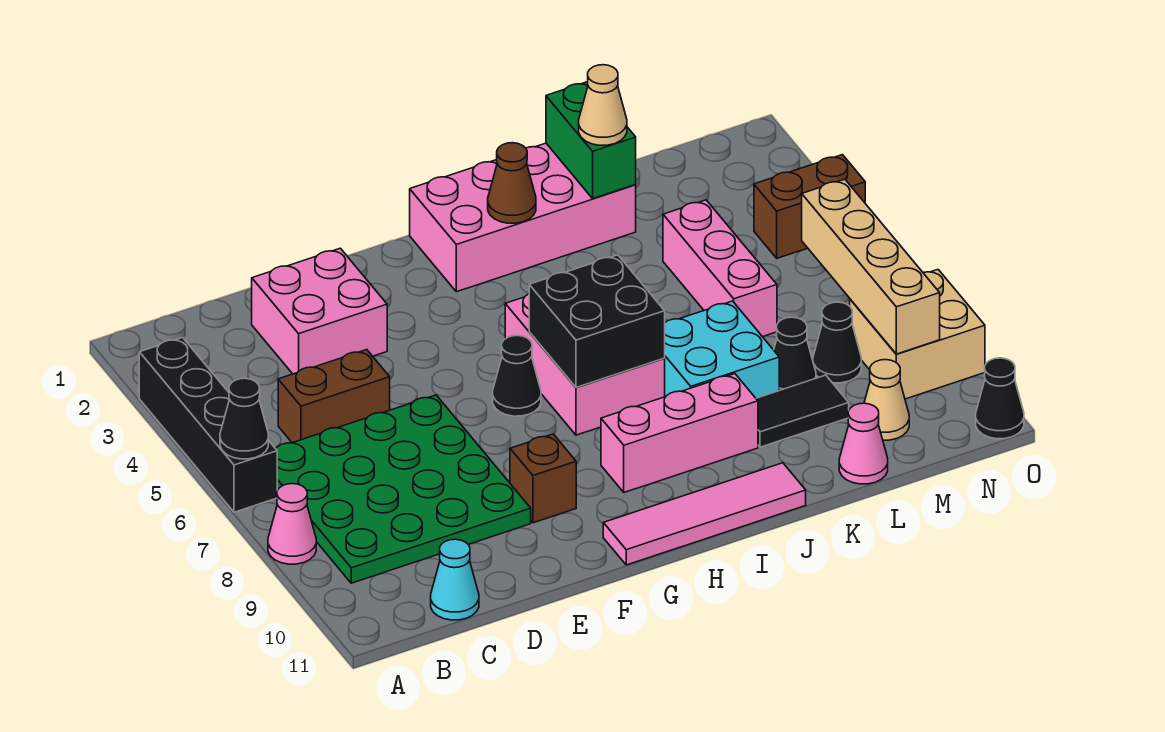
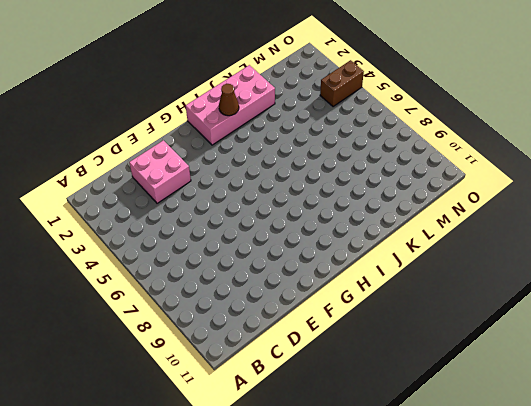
none -> black brick A3:A6 level 1
none -> pink cone A8 level 1
none -> green plate B6:E9 level 1

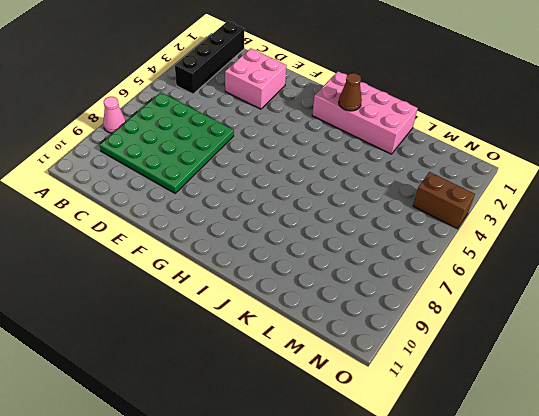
black brick B1:B4 level 1 -> black brick A3:A6 level 1
none -> brown brick C5:D5 level 1
none -> cyan cone C11 level 1
none -> brown brick F9 level 1

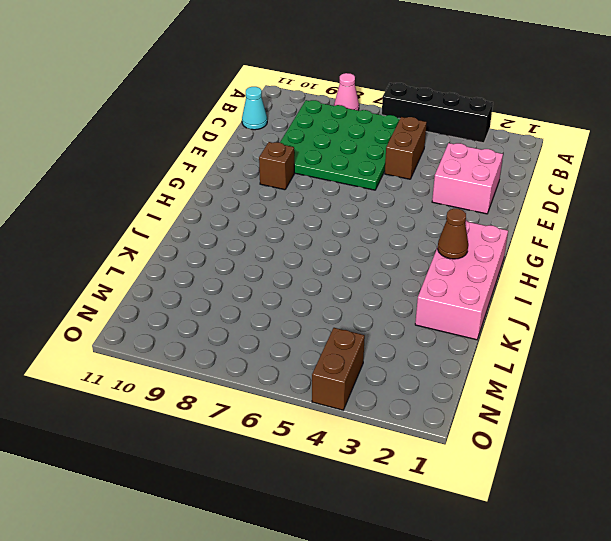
none -> black cone G6 level 1
none -> pink tile G11:J11 level 1
none -> pink brick H5:I7 level 1

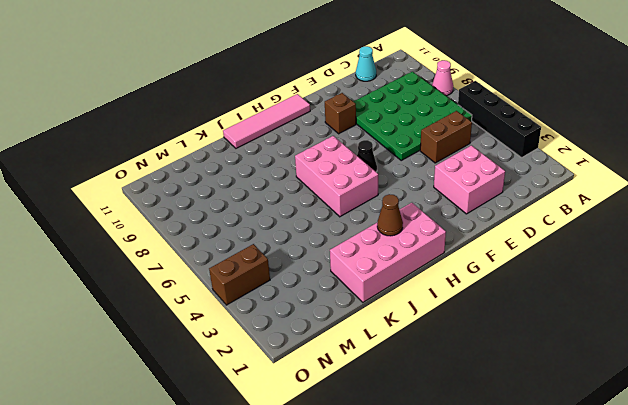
none -> pink brick H9:J9 level 1
none -> cyan brick J7:K8 level 1
none -> black tile K9:L9 level 1

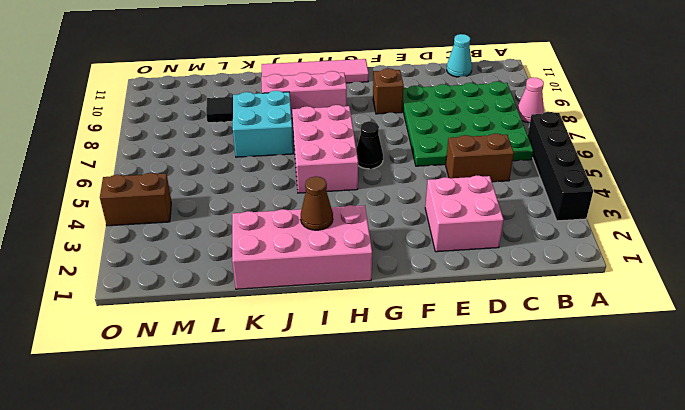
none -> pink brick L4:L6 level 1
none -> black cone L8 level 1
none -> pink cone L11 level 1

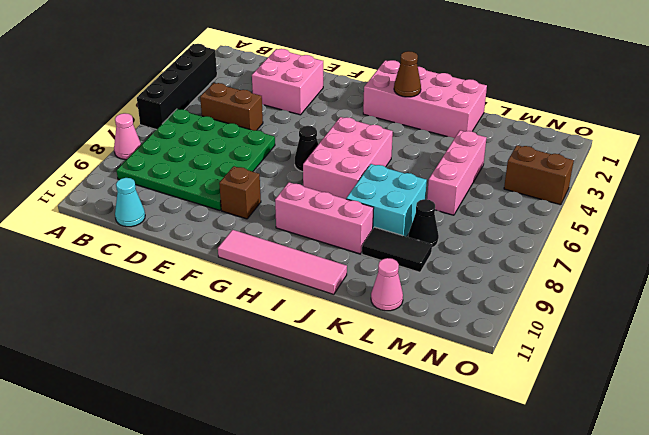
none -> black cone M8 level 1
none -> tan cone M10 level 1
none -> tan brick N8:O9 level 1

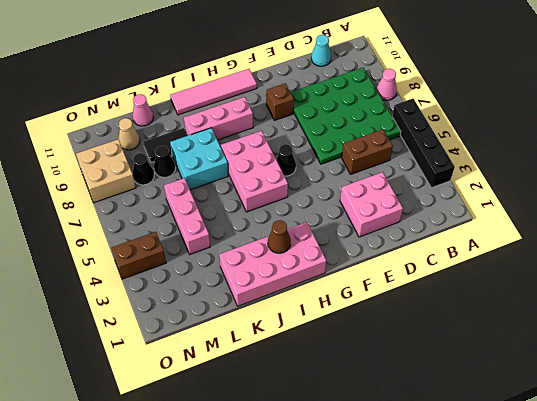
none -> black cone O11 level 1
none -> black cone A6 level 2
none -> black brick H6:I7 level 2

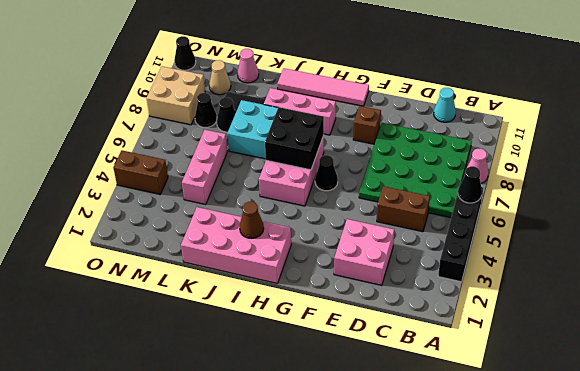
none -> green brick K1:K2 level 2
none -> tan brick N6:N9 level 2
none -> tan cone K2 level 3

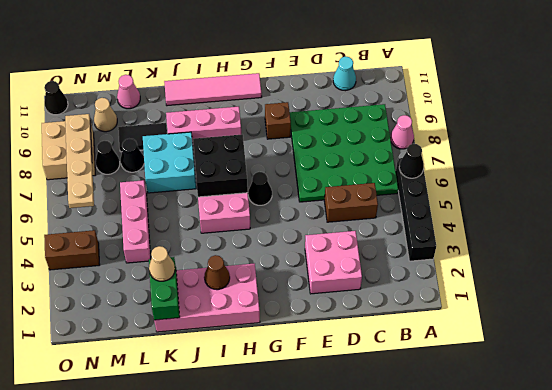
tan plate N6:N9 level 2 -> tan brick N6:N9 level 2

